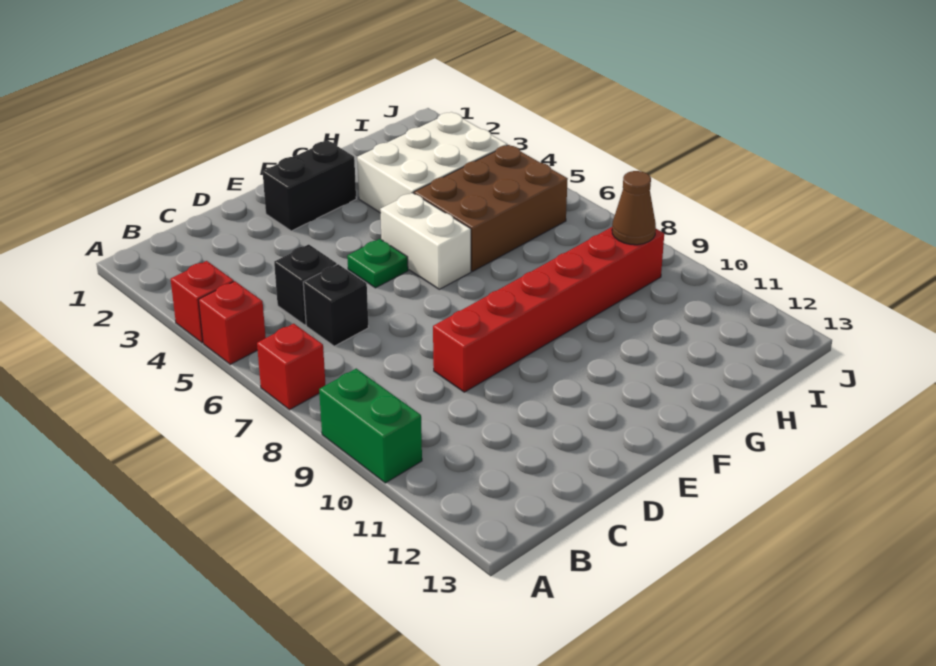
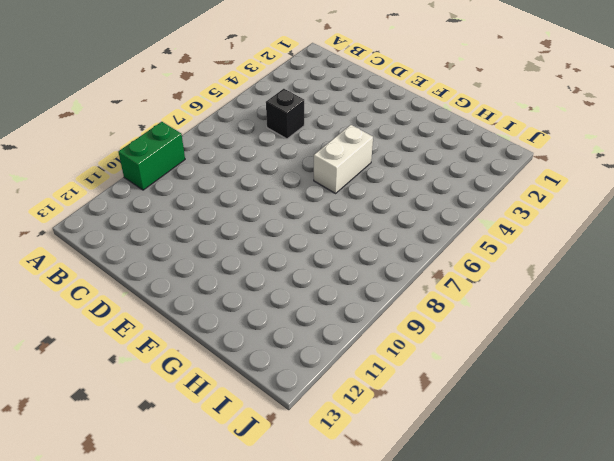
none -> red brick A4 level 1
none -> red brick A5 level 1
none -> red brick A7 level 1

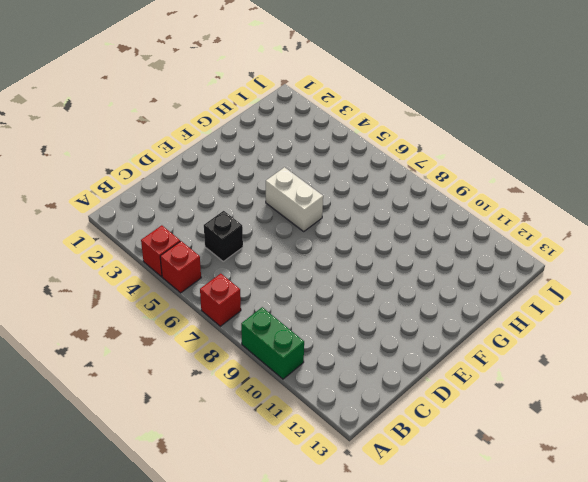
none -> black brick C6 level 1
none -> red brick D9:I9 level 1
none -> black brick E2:F2 level 1

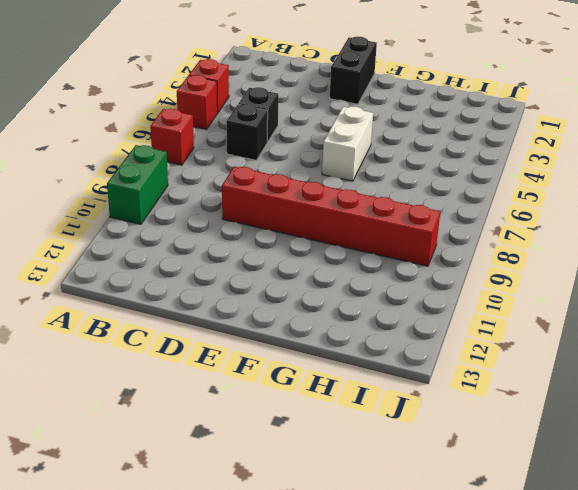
black brick E1:E2 level 1 -> black brick E2:F2 level 1
none -> green plate E5 level 1
none -> white brick G3:I4 level 1
none -> brown brick G5:I6 level 1

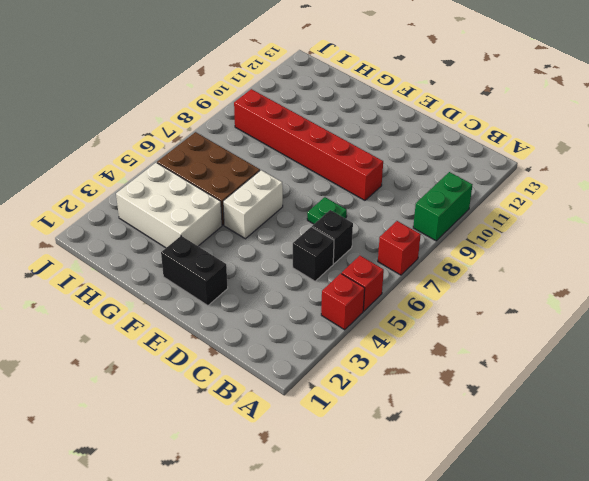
green plate D7 level 1 -> green plate E5 level 1
none -> brown cone I9 level 2

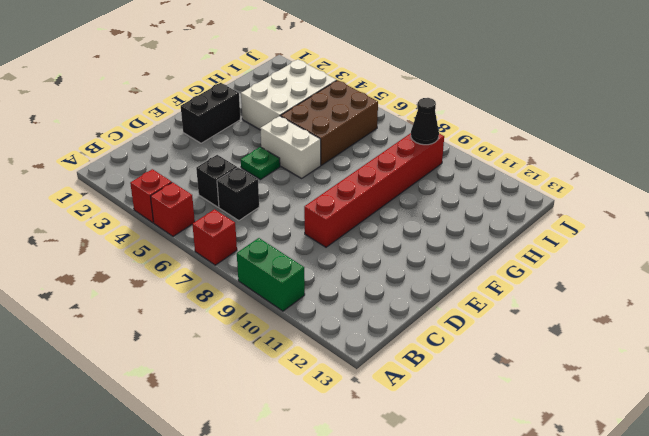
black cone I9 level 2 -> brown cone I9 level 2

